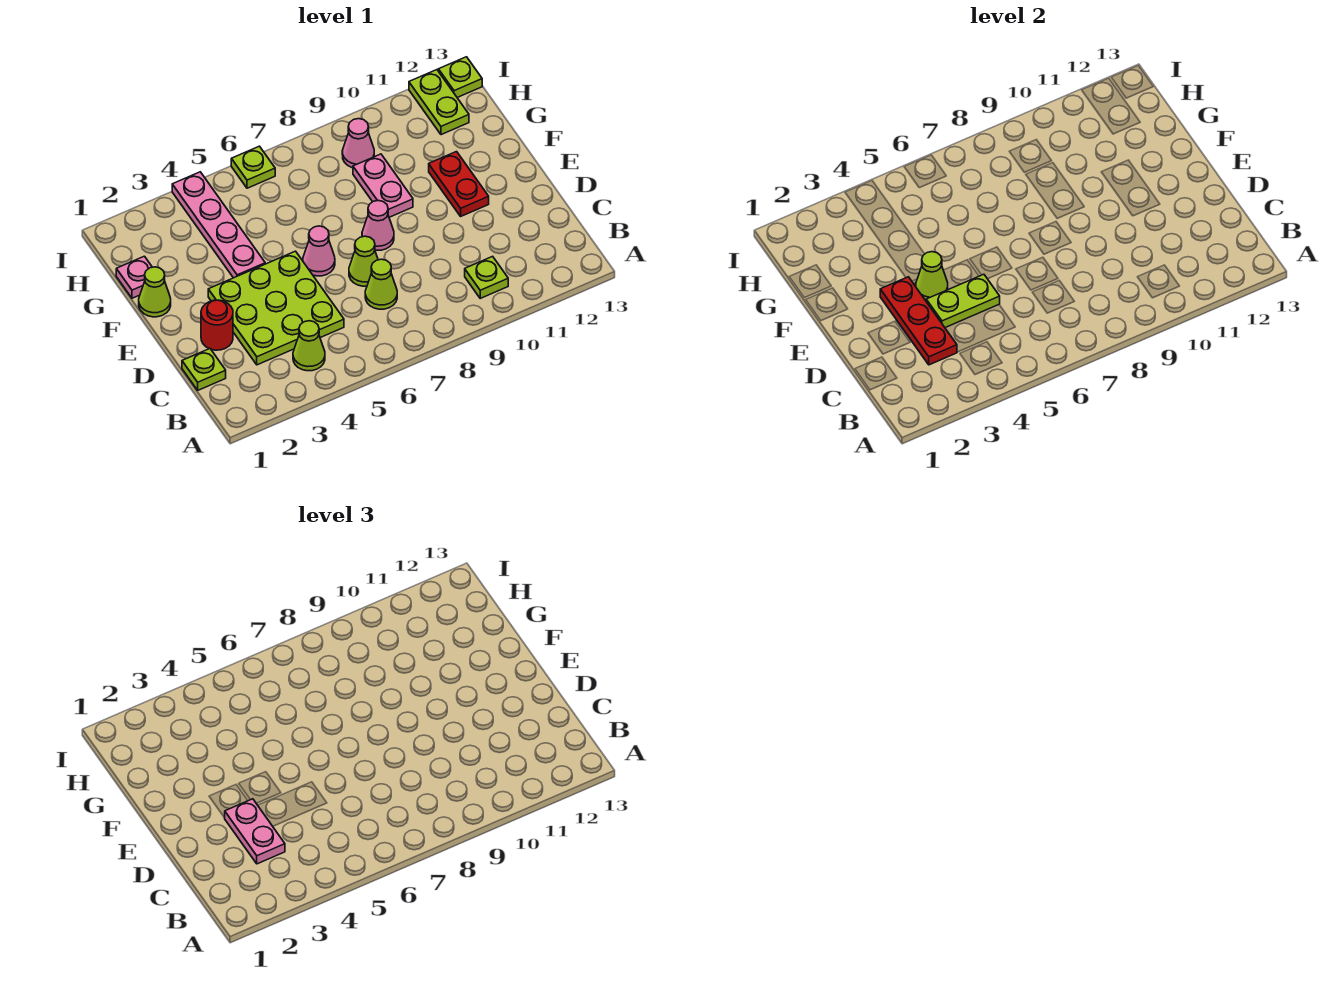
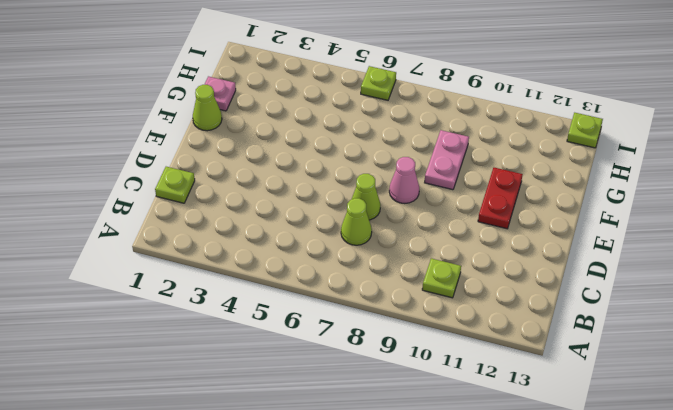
none -> lime cone B4 level 1
none -> lime plate C3:E5 level 1
none -> red round brick D2 level 1

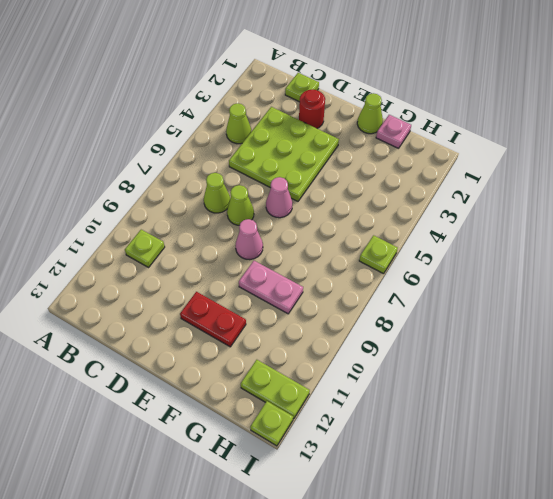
none -> pink plate F4:I4 level 1
none -> pink cone H9 level 1
none -> red plate C3:E3 level 2

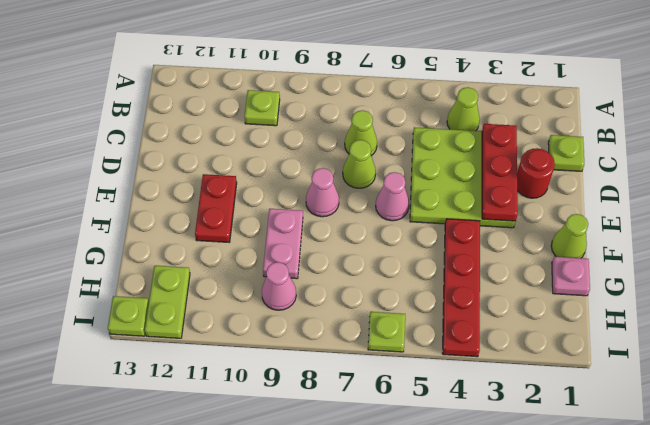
red plate F4:I4 level 1 -> pink plate F4:I4 level 1
none -> lime plate D4:D5 level 2
none -> lime cone E4 level 2
none -> pink plate C3:D3 level 3

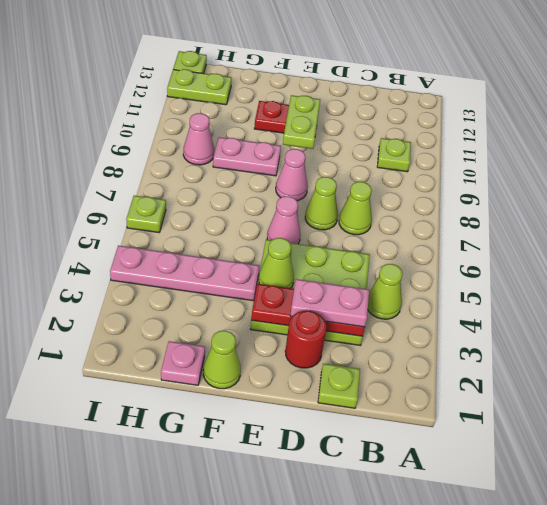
lime plate E10:E11 level 2 -> lime plate D4:D5 level 2

